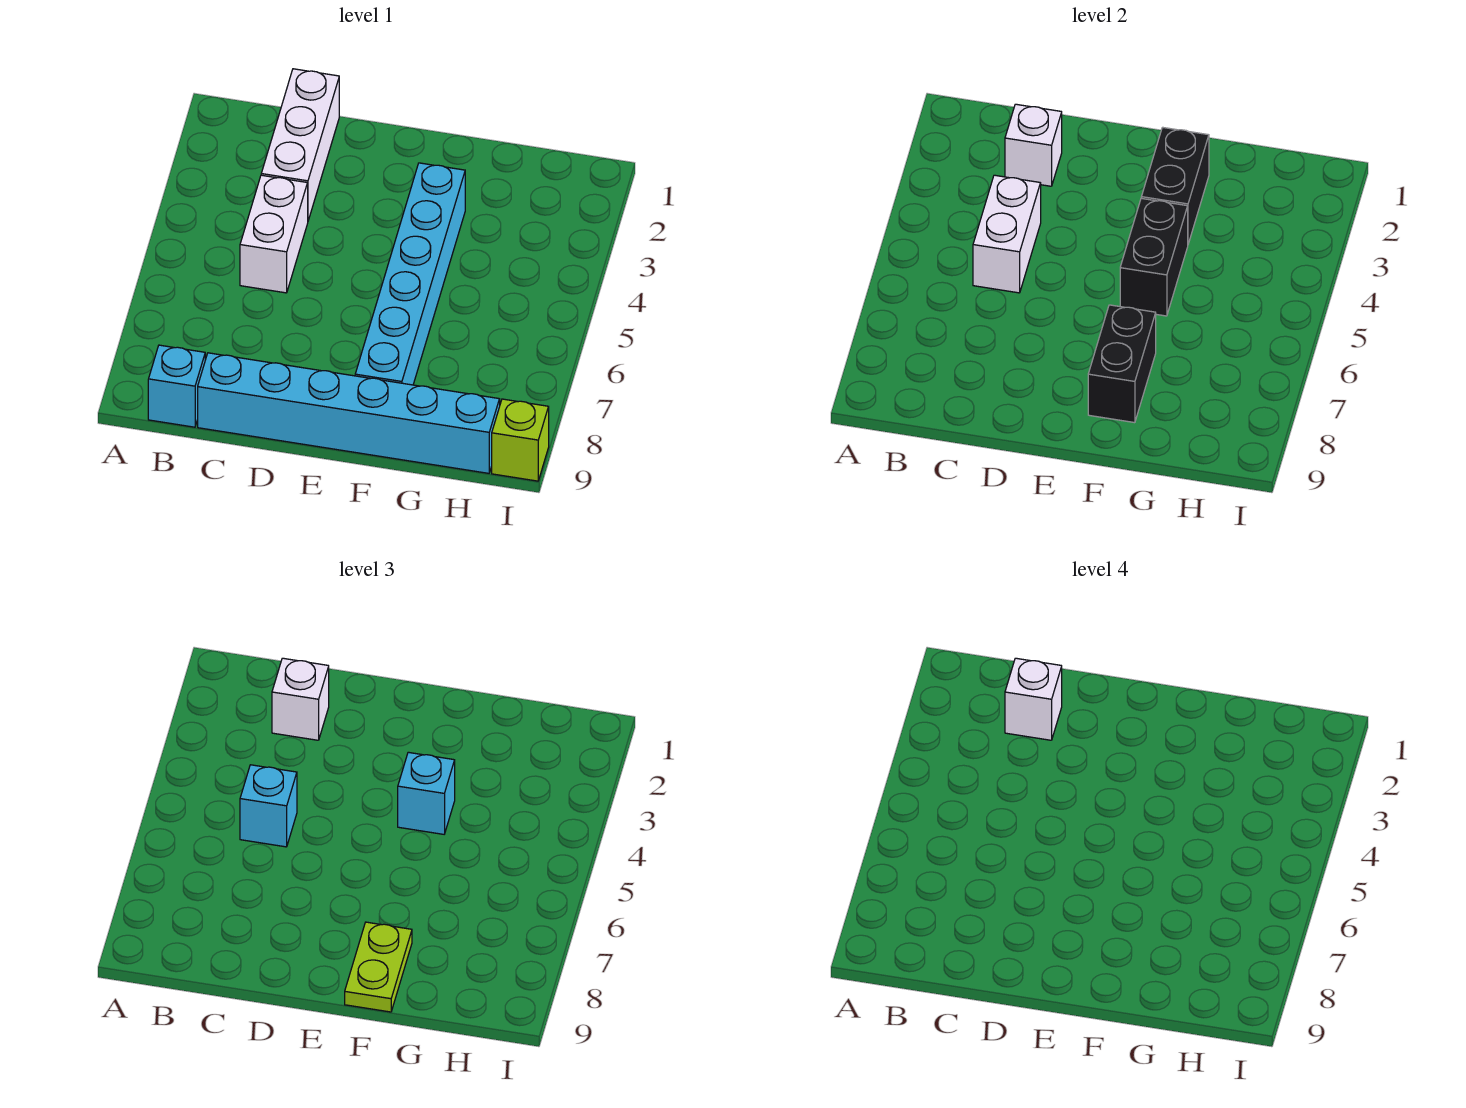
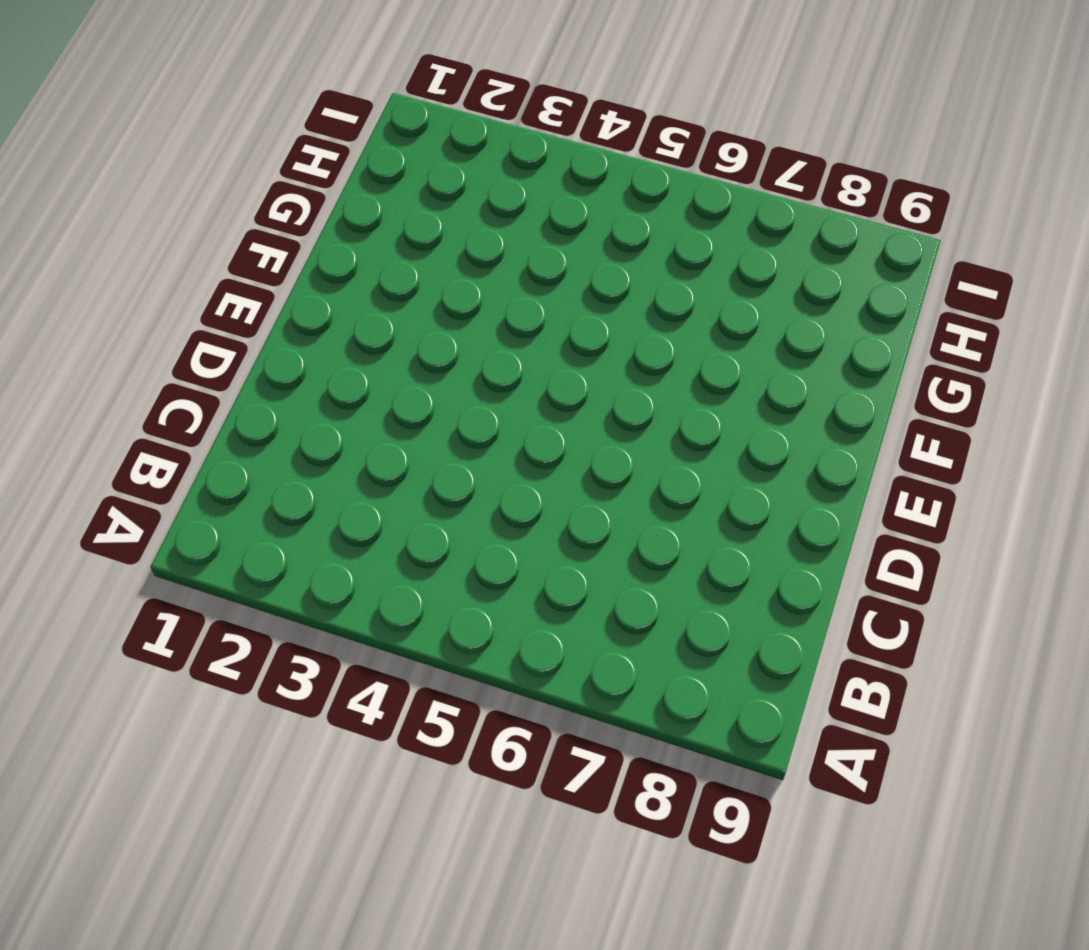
none -> cyan brick B9 level 1
none -> white brick C1:C3 level 1
none -> white brick C4:C5 level 1

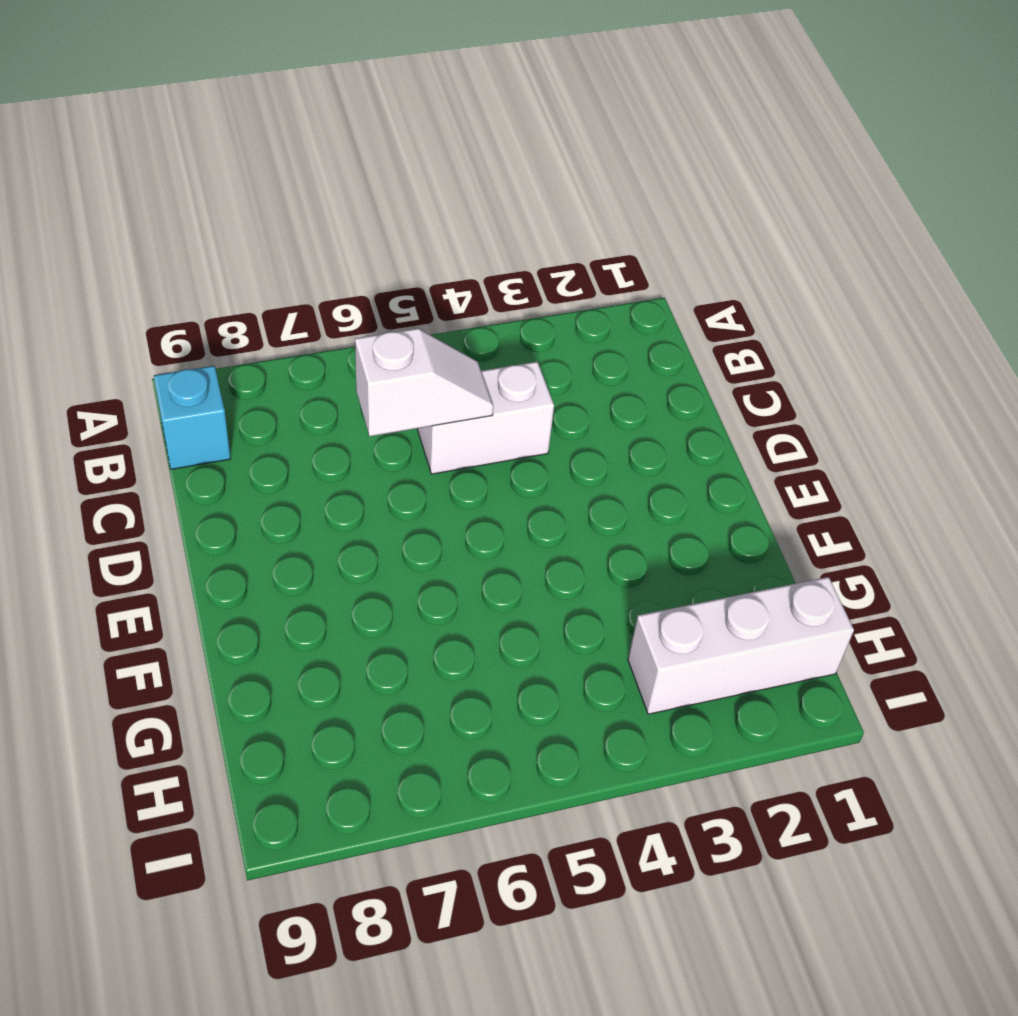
white slope C5:C6 level 2 top 6 -> white brick C4:C5 level 2
white brick H1:H3 level 1 -> white brick C1:C3 level 1
none -> cyan brick C9:H9 level 1
none -> cyan brick F3:F8 level 1
none -> lime brick I9 level 1

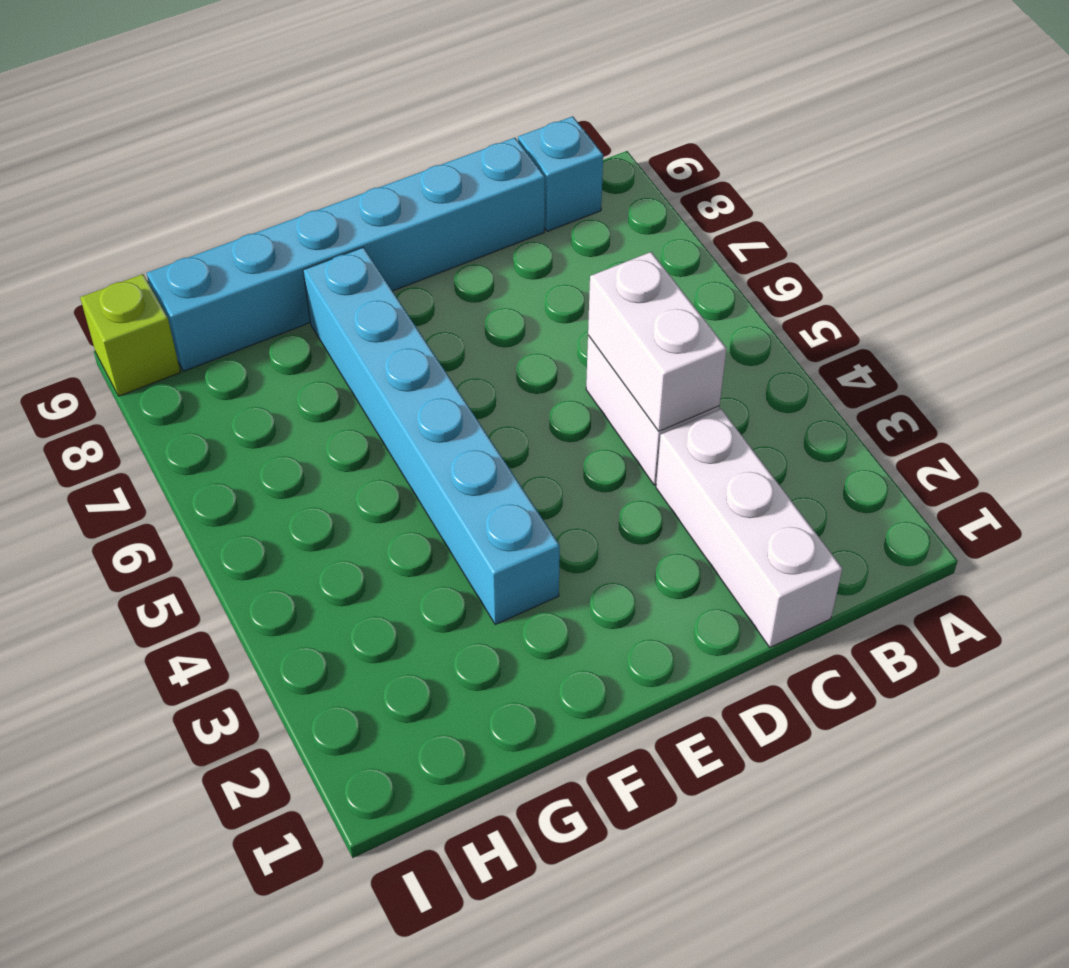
none -> white brick C2 level 2
none -> black brick F2:F3 level 2
none -> black brick F4:F5 level 2

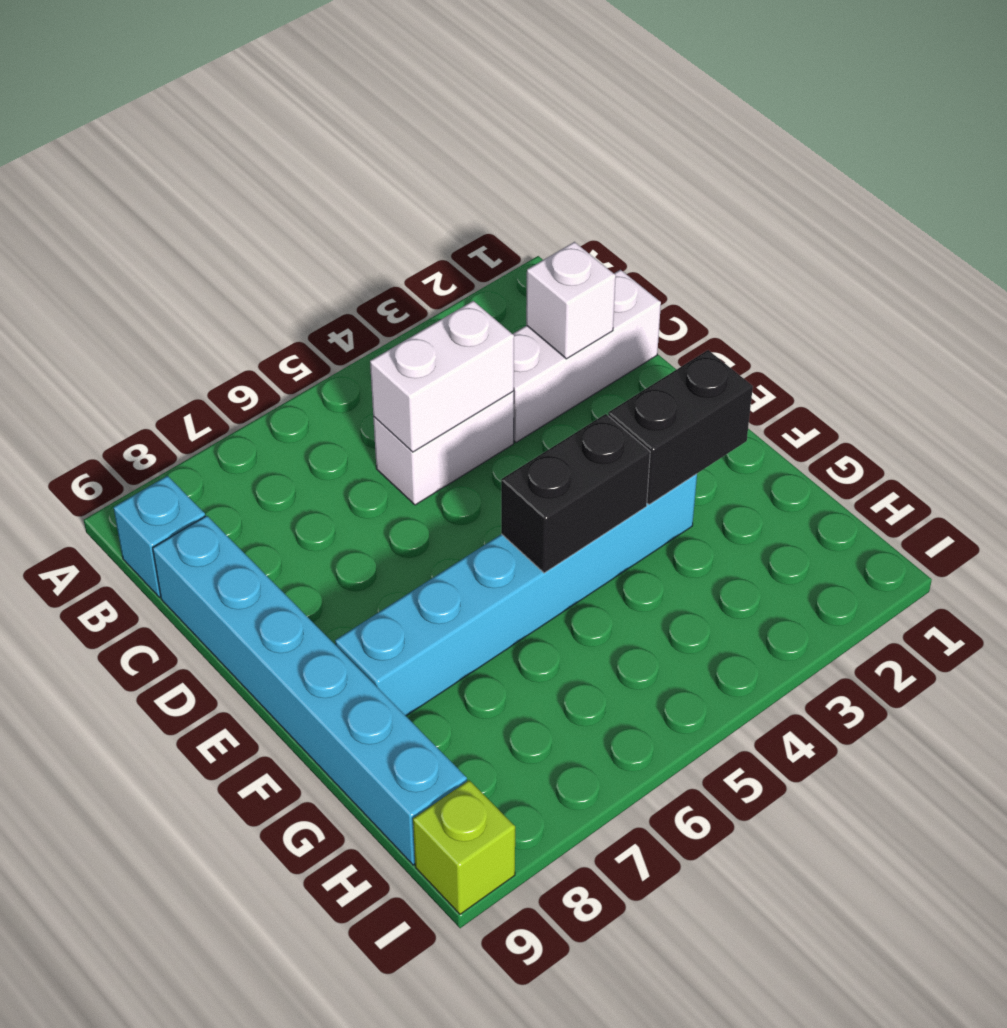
none -> black brick F7:F8 level 2
none -> white brick C2 level 3
none -> cyan brick C5 level 3

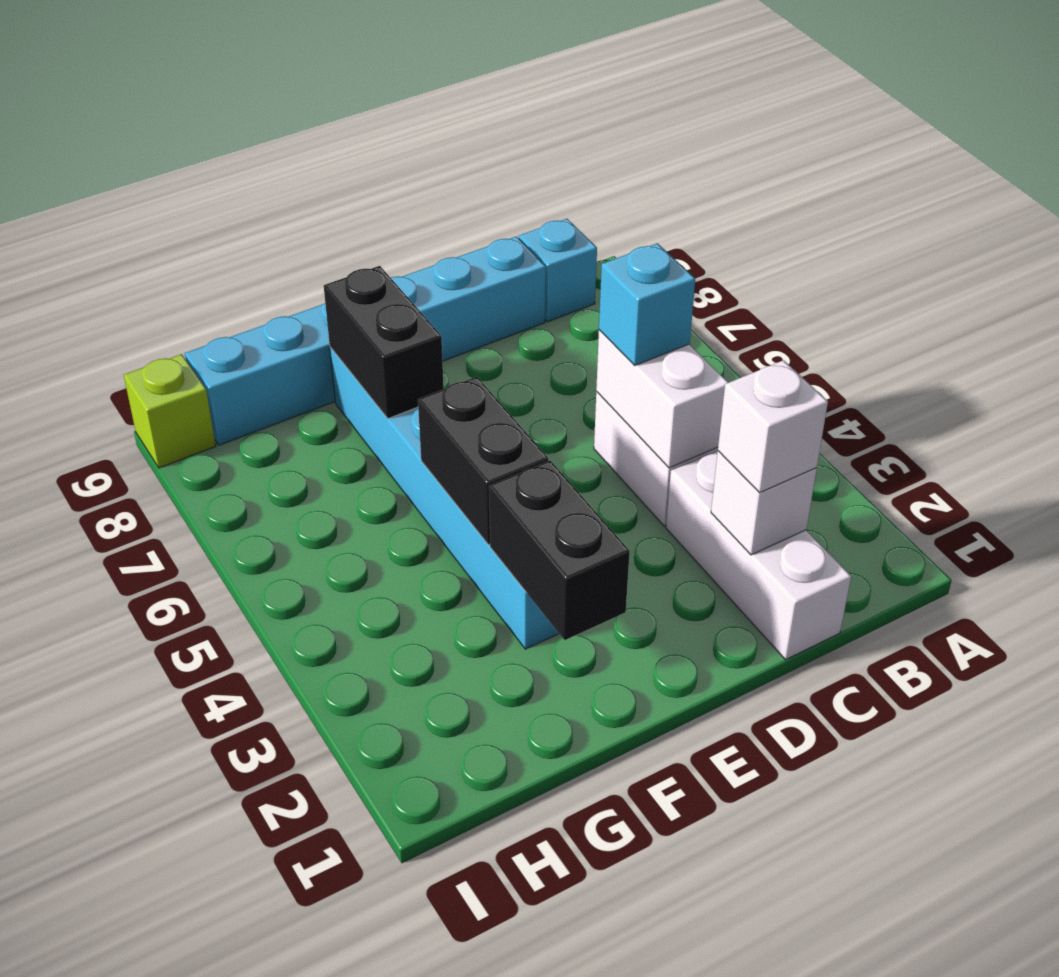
none -> cyan brick F4 level 3
none -> lime plate F8:F9 level 3
none -> white brick C2 level 4

